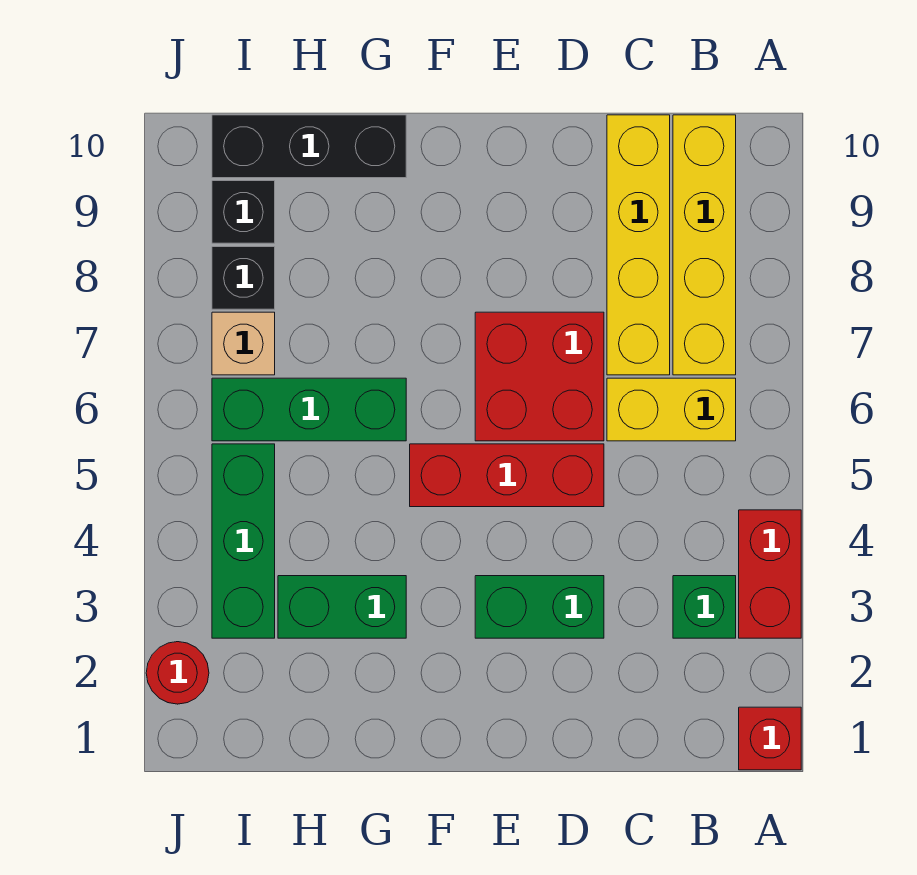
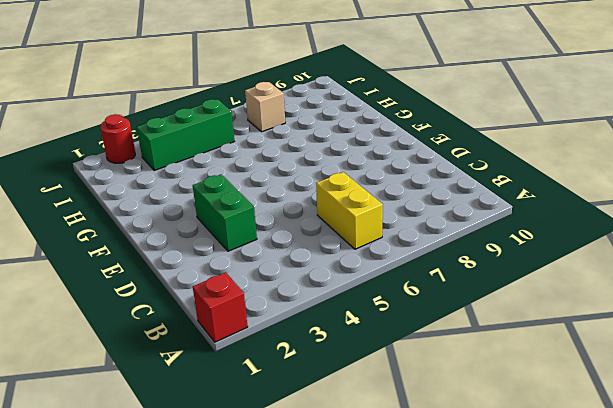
none -> red brick A3:A4 level 1
none -> green brick B3 level 1
none -> yellow brick B7:B10 level 1

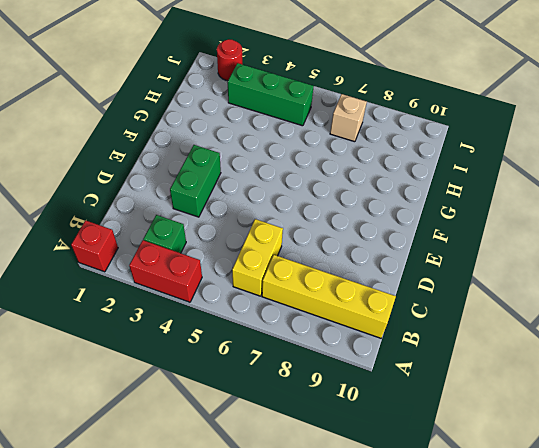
none -> yellow brick C7:C10 level 1
none -> red brick D5:F5 level 1
none -> red brick D6:E7 level 1

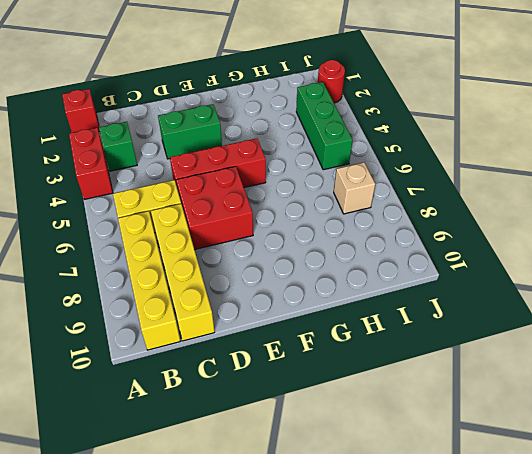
none -> green brick G3:H3 level 1
none -> green brick G6:I6 level 1
none -> black brick G10:I10 level 1

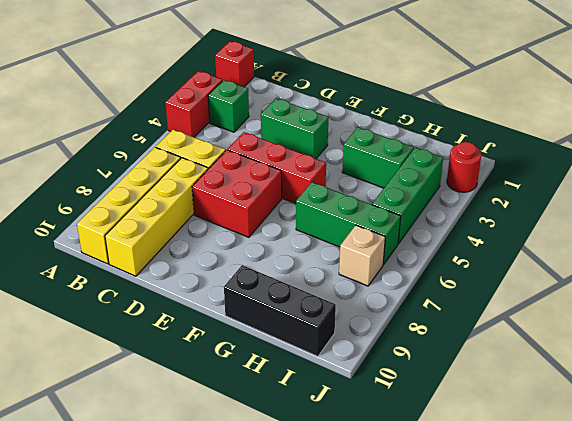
none -> black brick I8 level 1
none -> black brick I9 level 1

